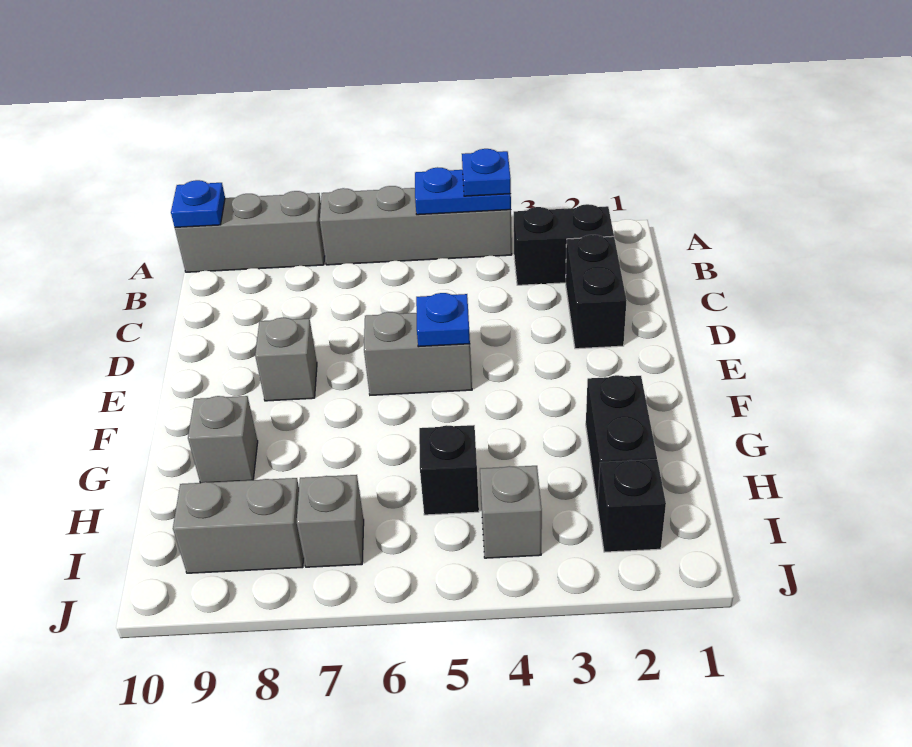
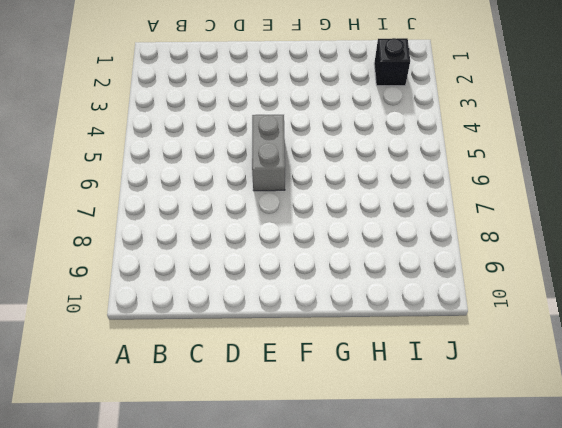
none -> grey brick A4:A7 level 1
none -> grey brick A8:A10 level 1
none -> black brick B2:B3 level 1

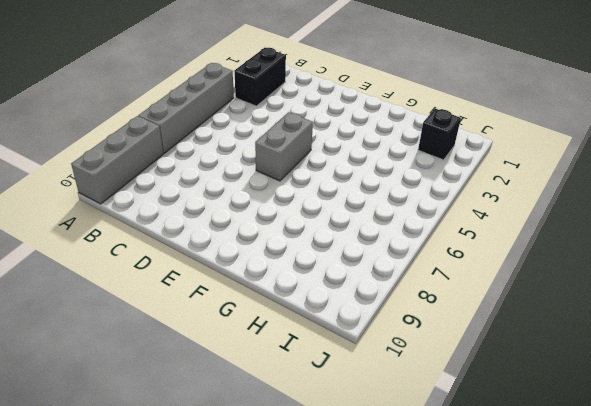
none -> black brick C2:D2 level 1
none -> grey brick E8 level 1
none -> black brick G2:H2 level 1

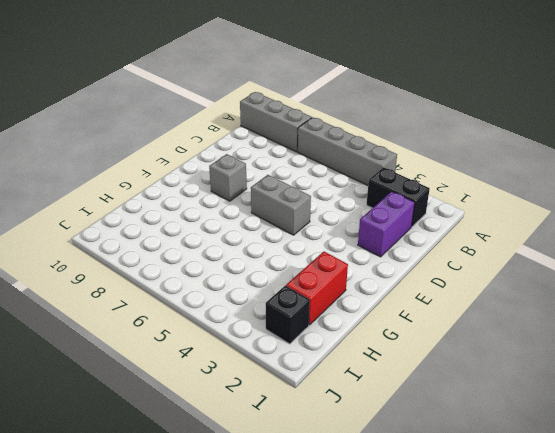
purple brick C2:D2 level 1 -> black brick C2:D2 level 1
red brick G2:H2 level 1 -> black brick G2:H2 level 1
none -> grey brick G9 level 1
none -> black brick H5 level 1
none -> grey brick I4 level 1

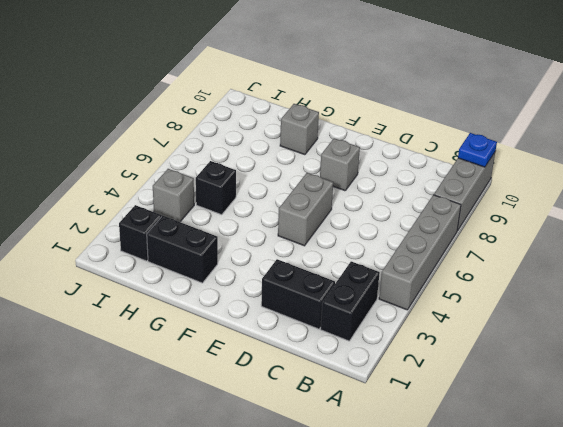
none -> grey brick I7 level 1
none -> grey brick I8:I9 level 1
none -> blue plate A4:A5 level 2

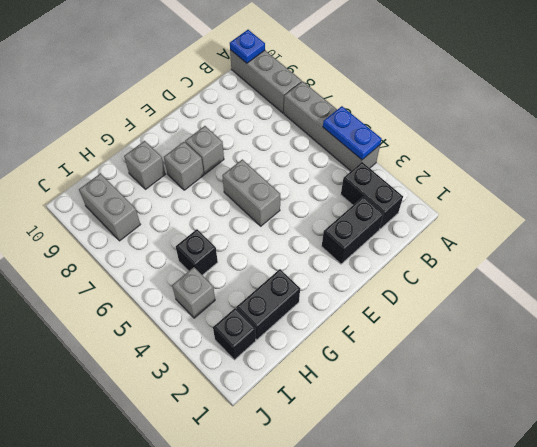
grey brick F8 level 1 -> grey brick I7 level 1
none -> blue plate E5 level 2
none -> blue plate A4 level 3

